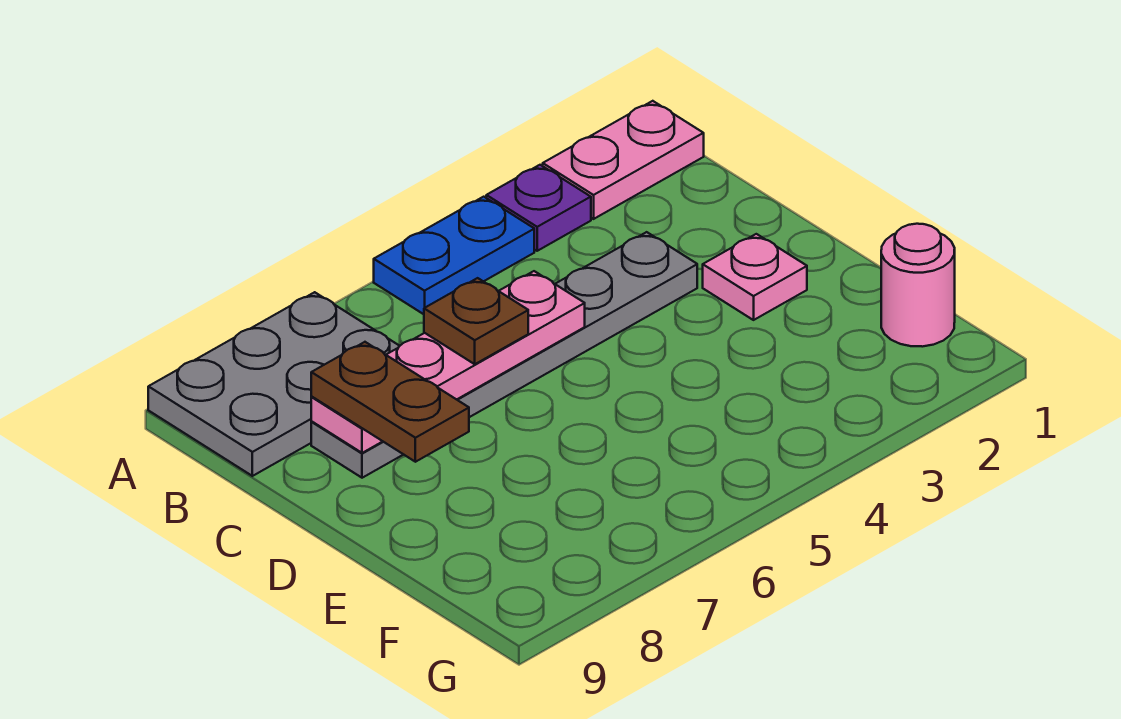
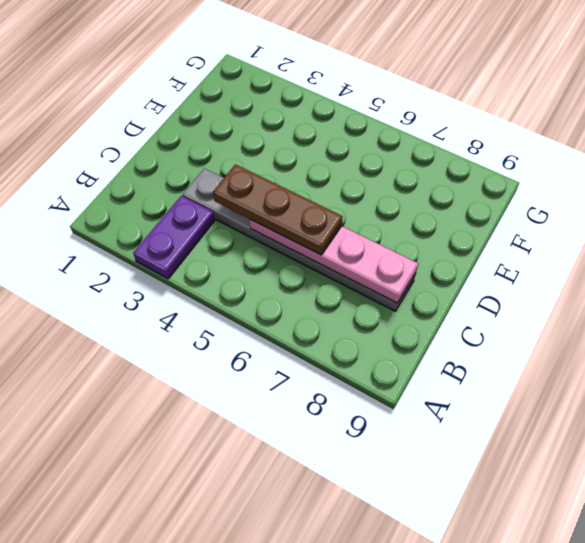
purple plate A3:B3 level 1 -> purple plate A3 level 1
brown plate C4:C6 level 3 -> brown plate C6 level 3
none -> pink plate A1:A2 level 1
none -> blue plate A4:A5 level 1

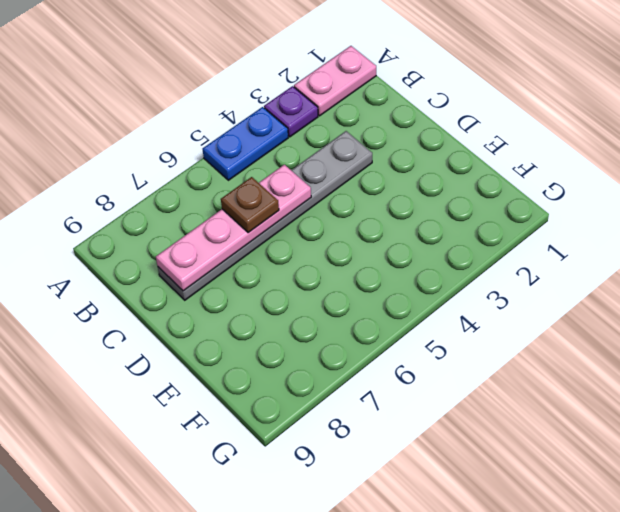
none -> grey plate A7:B9 level 1
none -> pink plate D2 level 1

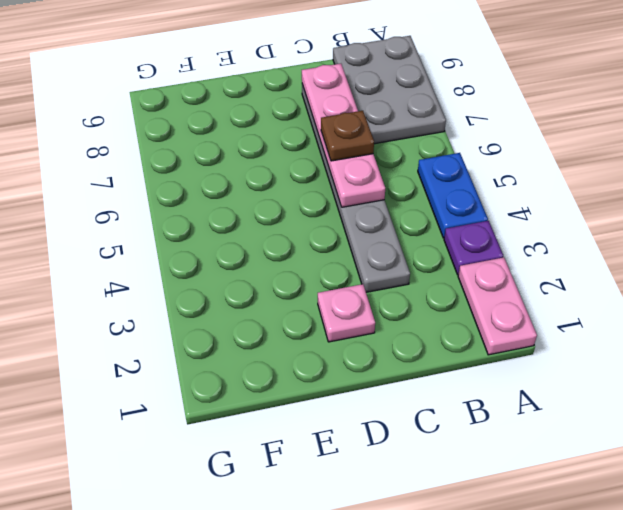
none -> pink round brick F1 level 1
none -> brown plate C8:D8 level 3

